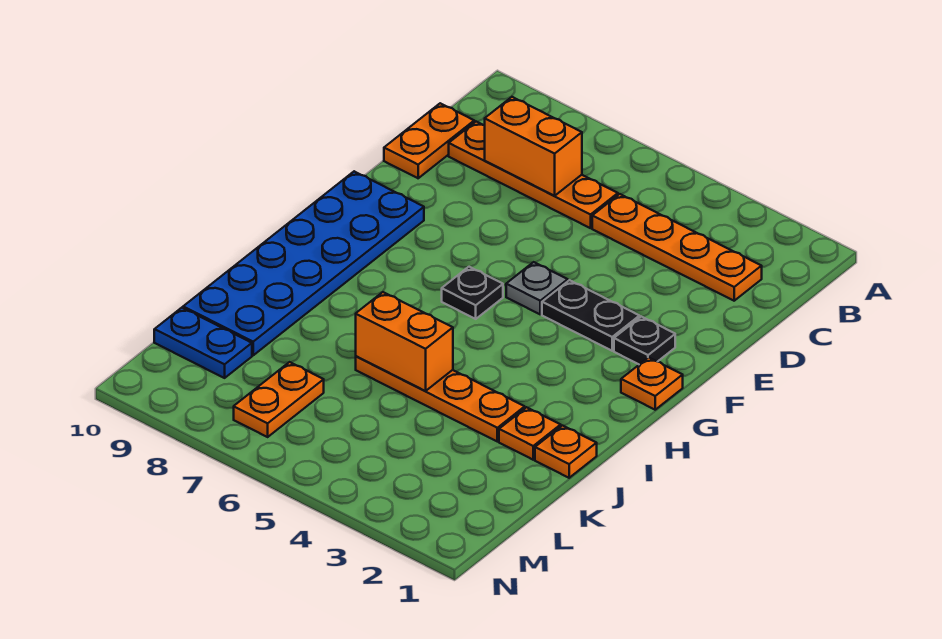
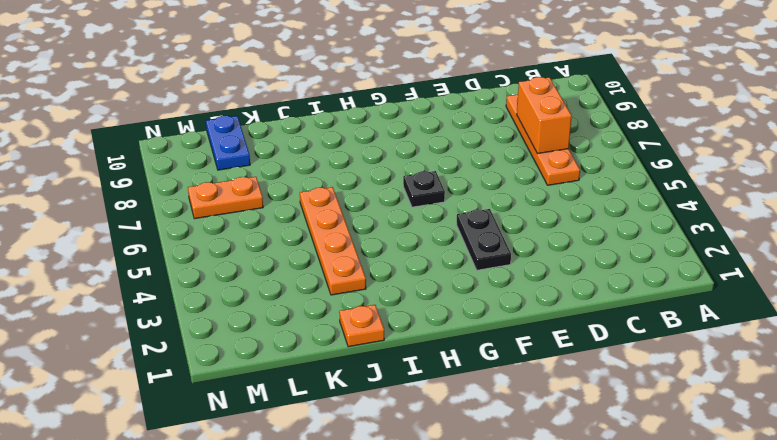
none -> orange plate C2:C5 level 1
none -> orange plate C10:D10 level 1
none -> black plate F2 level 1

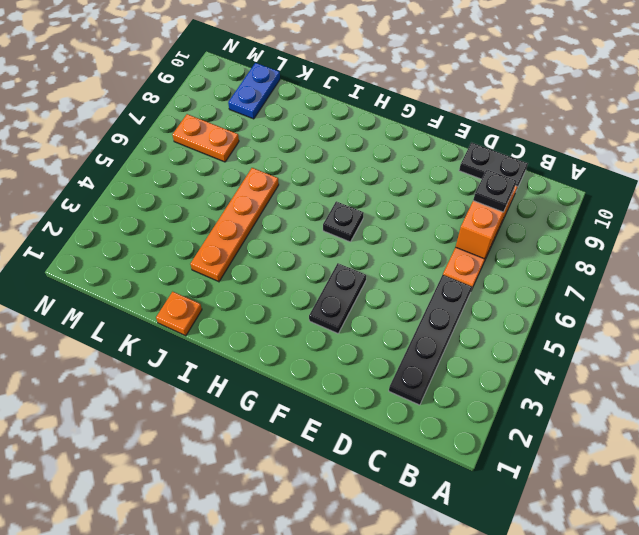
black plate C2:C5 level 1 -> orange plate C2:C5 level 1
black plate C8 level 3 -> black plate F2 level 1
black plate C10:D10 level 1 -> orange plate C10:D10 level 1
none -> grey plate F5 level 1
none -> blue plate F9:K10 level 1
none -> orange plate G1 level 1

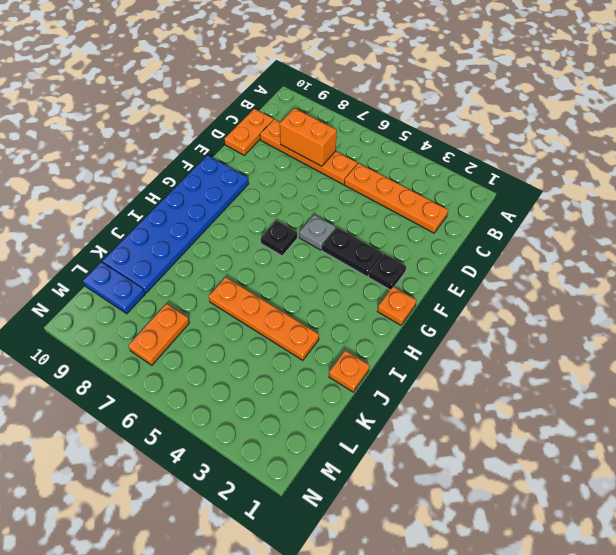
none -> orange plate J2 level 1
none -> orange brick J5:J6 level 2

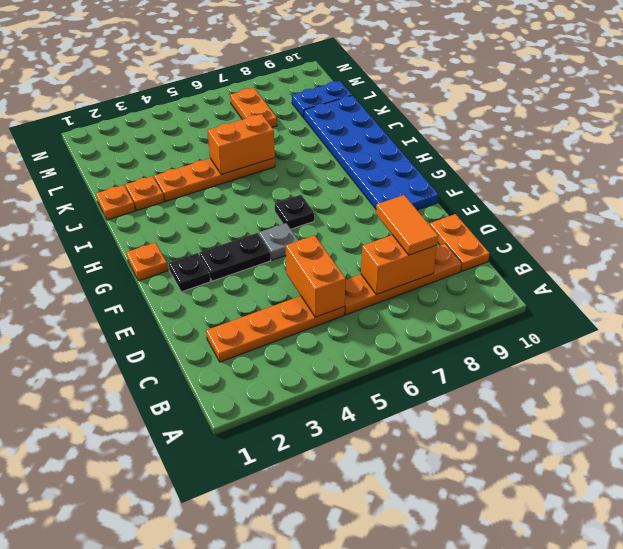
orange brick C5:D5 level 2 -> none
orange tile C8:D8 level 3 -> none

